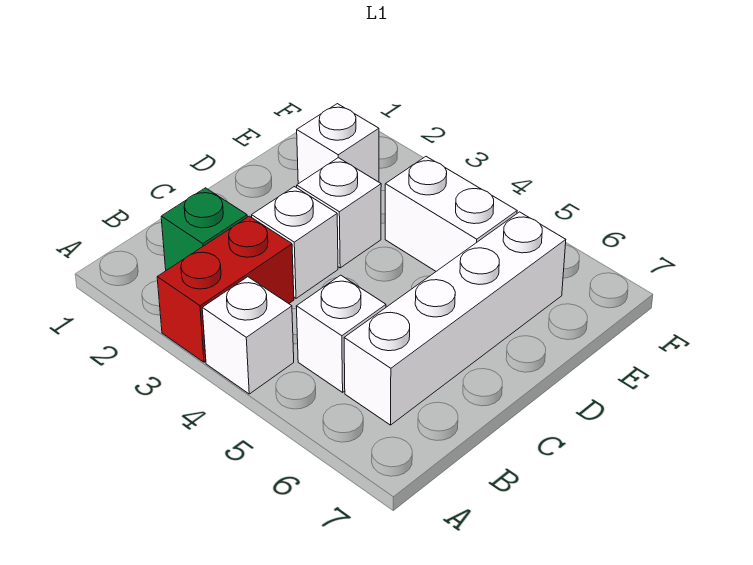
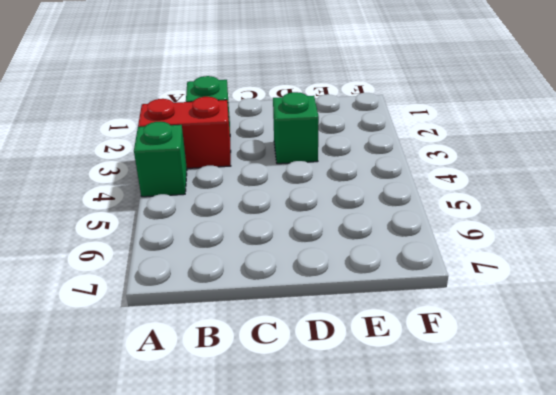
green brick A4 level 1 -> white brick A4 level 1
green brick D3 level 1 -> white brick D3 level 1
none -> white brick B5 level 1
none -> white brick B6:E6 level 1

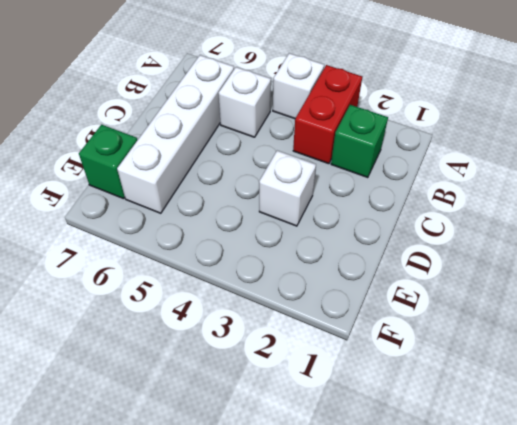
green brick E7 level 1 -> none
none -> white brick C3 level 1
none -> white brick E2 level 1

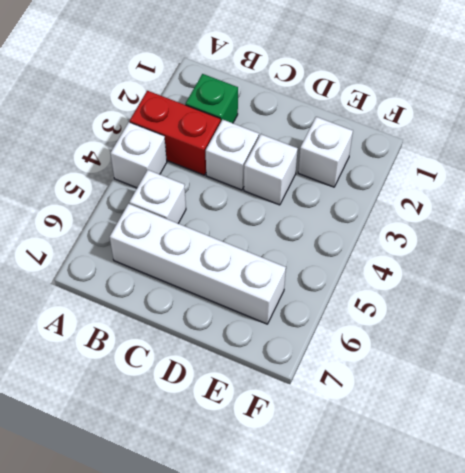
none -> white brick E4:E5 level 1

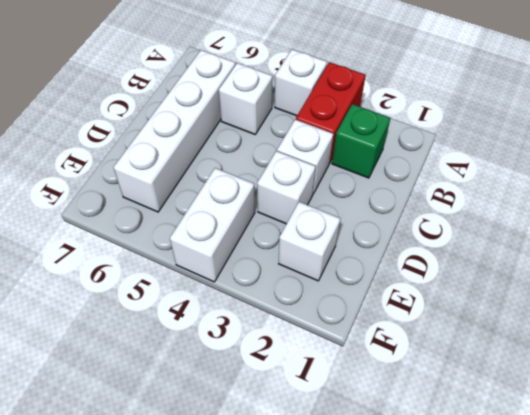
white brick E4:F4 level 1 -> white brick E4:E5 level 1

